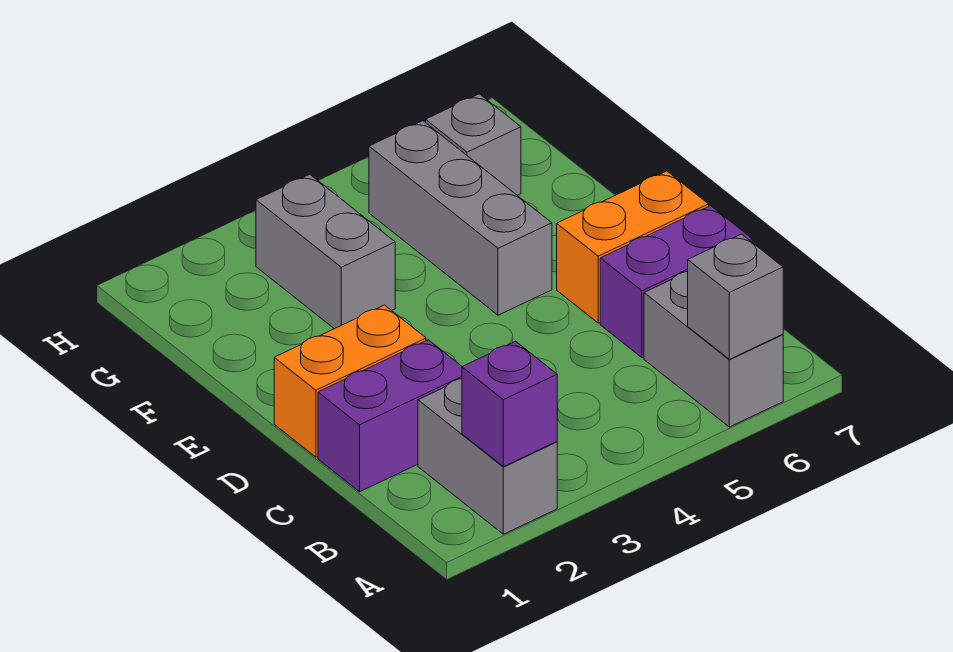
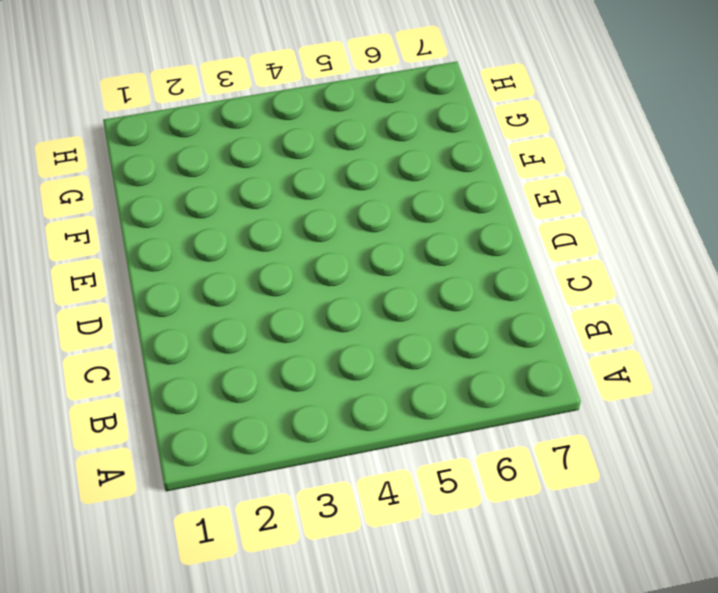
none -> grey brick A2:B2 level 1
none -> grey brick A6:B6 level 1

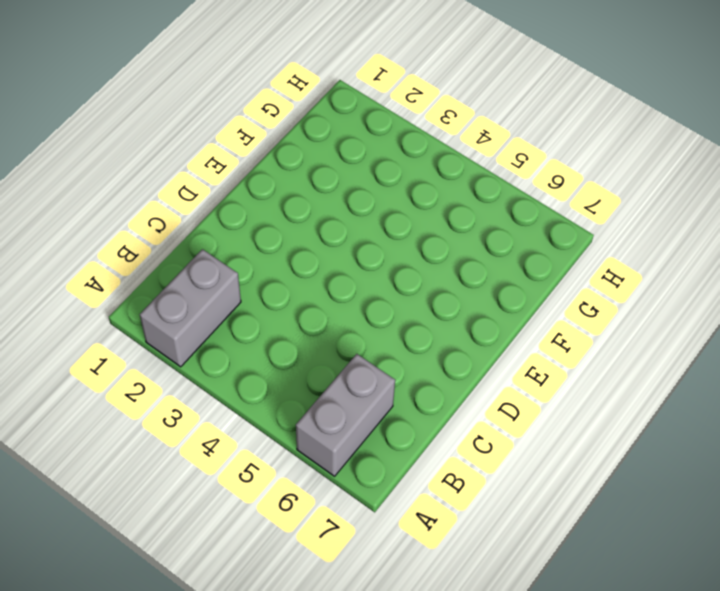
none -> purple brick C1:C2 level 1
none -> purple brick C6:C7 level 1

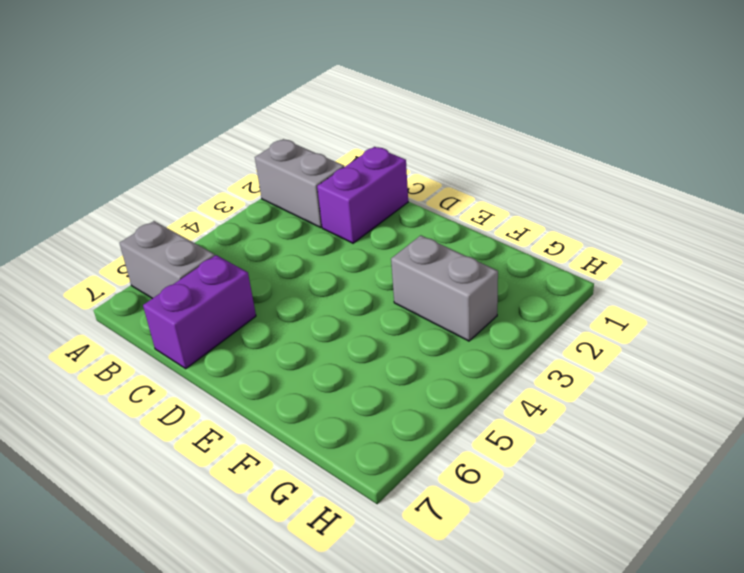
none -> orange brick D1:D2 level 1
none -> orange brick D6:D7 level 1

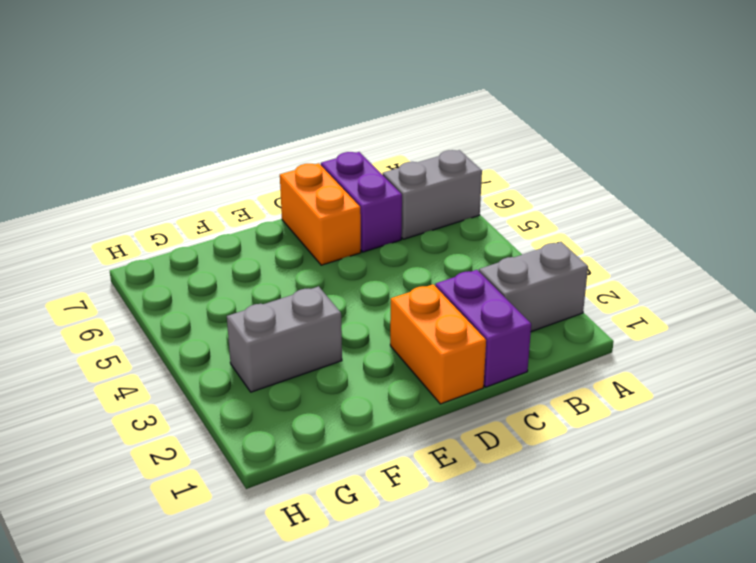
none -> grey brick E5:G5 level 1
none -> grey brick G6 level 1

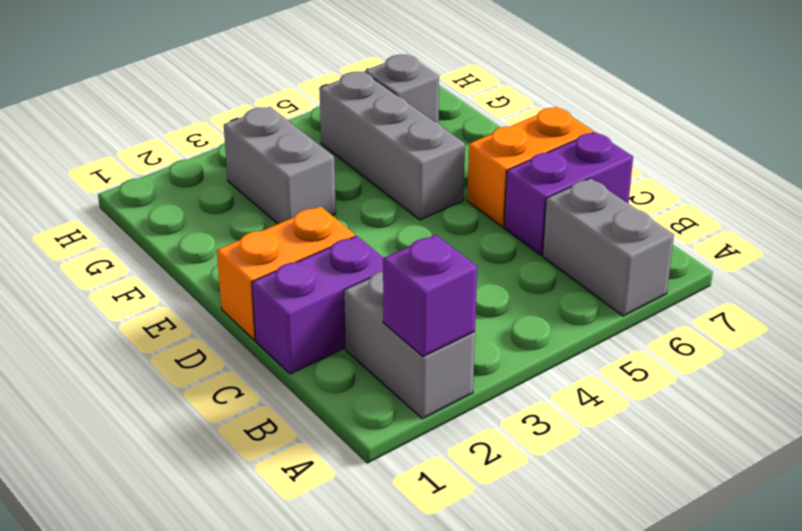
none -> grey brick A6 level 2

